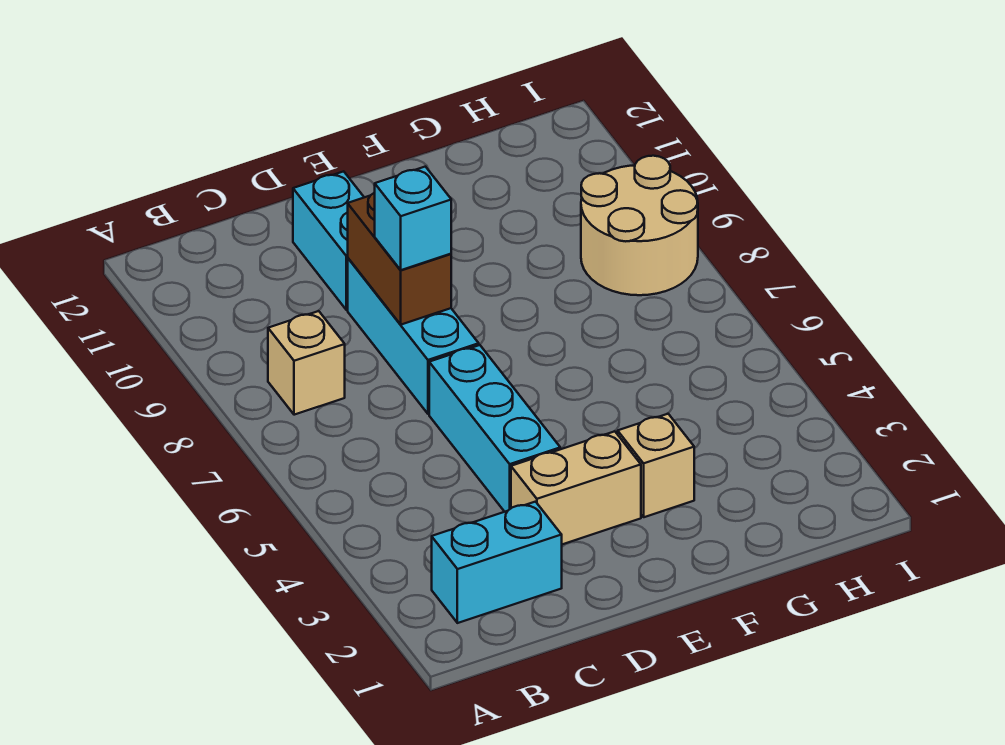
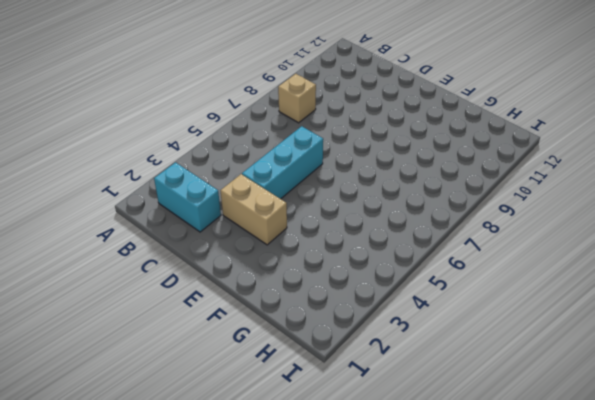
none -> cyan brick D7:D9 level 1
none -> cyan brick D10:D11 level 1

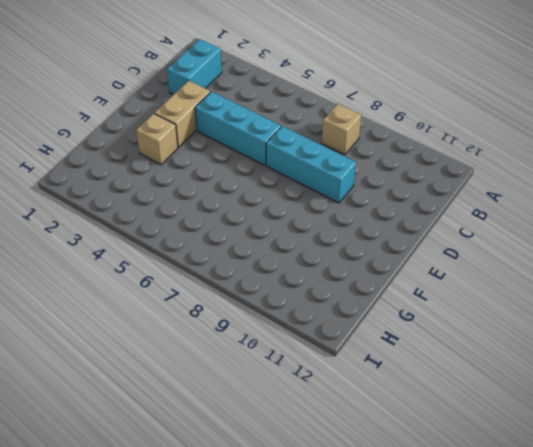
none -> cyan brick D10:D11 level 1
none -> tan round brick H8:I9 level 1

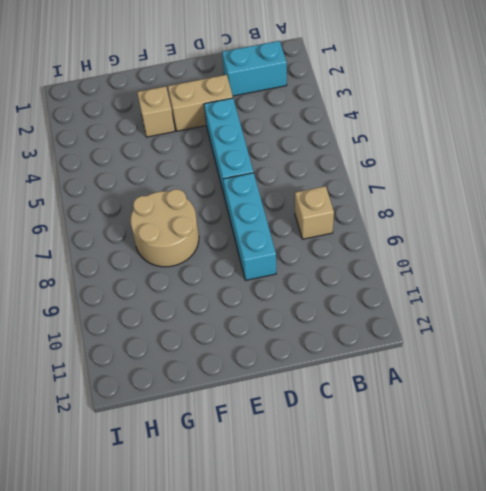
tan round brick F7:G8 level 1 -> tan round brick H8:I9 level 1
none -> cyan brick D10:D11 level 1
none -> brown brick D8:D9 level 2

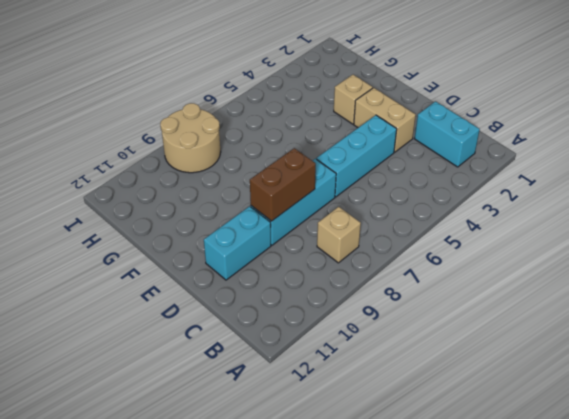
none -> cyan brick D8 level 3

